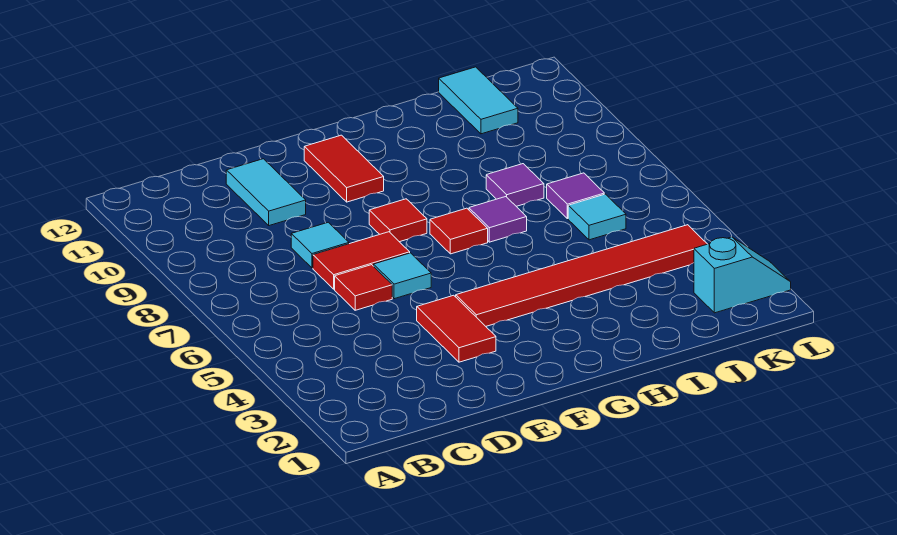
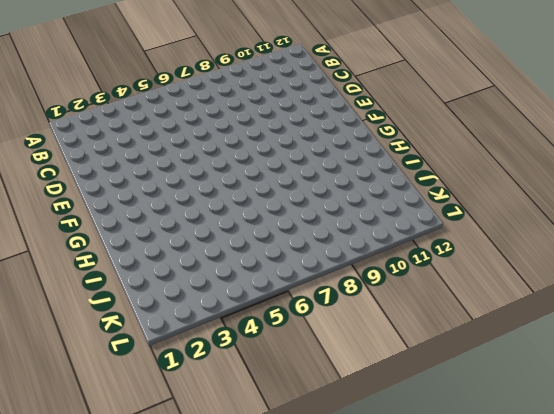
none -> red tile D6 level 1
none -> red tile D7:E7 level 1
none -> cyan tile D8 level 1

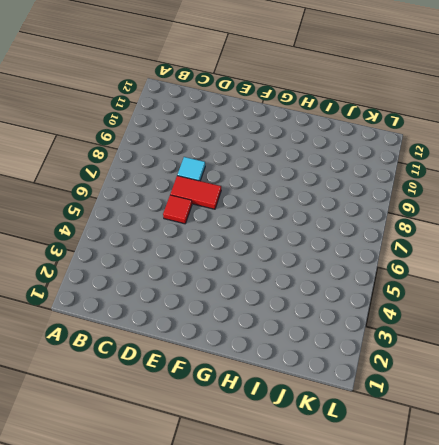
none -> cyan tile D10:D11 level 1
none -> red tile E3:E4 level 1
none -> cyan tile E6 level 1

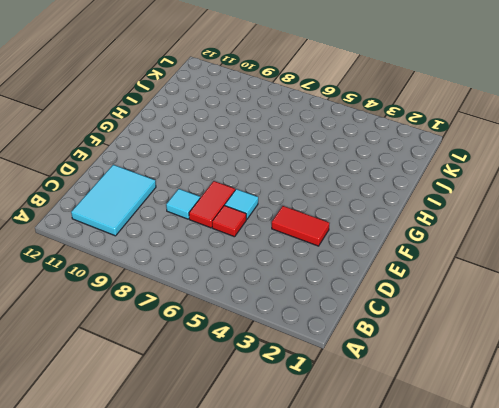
cyan tile B10:D11 level 1 -> cyan tile D10:D11 level 1
none -> red tile F4:K4 level 1
none -> red tile F8 level 1
none -> red tile F10:F11 level 1

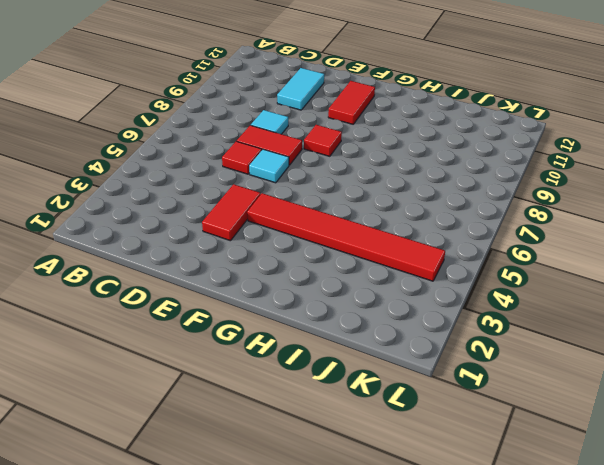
none -> red tile G7 level 1
none -> purple tile H7 level 1
none -> purple tile I8 level 1

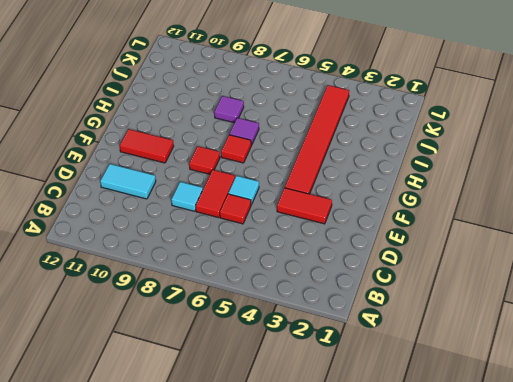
none -> cyan tile J6 level 1
none -> purple tile J7 level 1
none -> cyan tile J11:J12 level 1

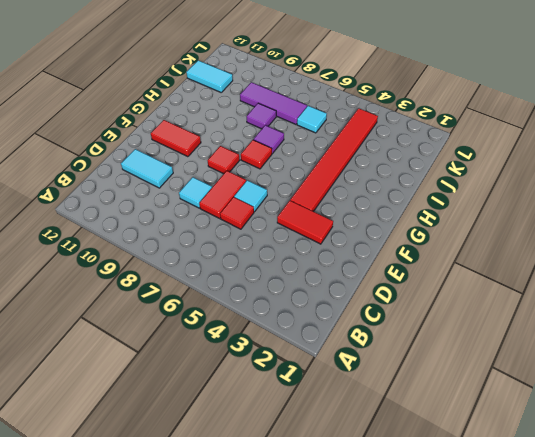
purple tile J7:J9 level 1 -> purple tile J7 level 1
none -> cyan slope K2:L2 level 1 top K

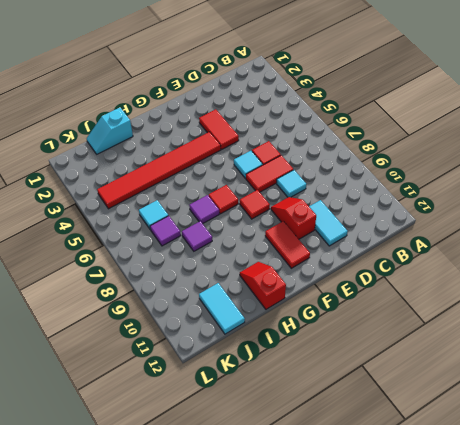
red slope E9:E10 level 1 top 10 -> none
red slope H11:H12 level 1 top 12 -> none
cyan slope I1:J1 level 1 top I -> cyan slope K2:L2 level 1 top K

